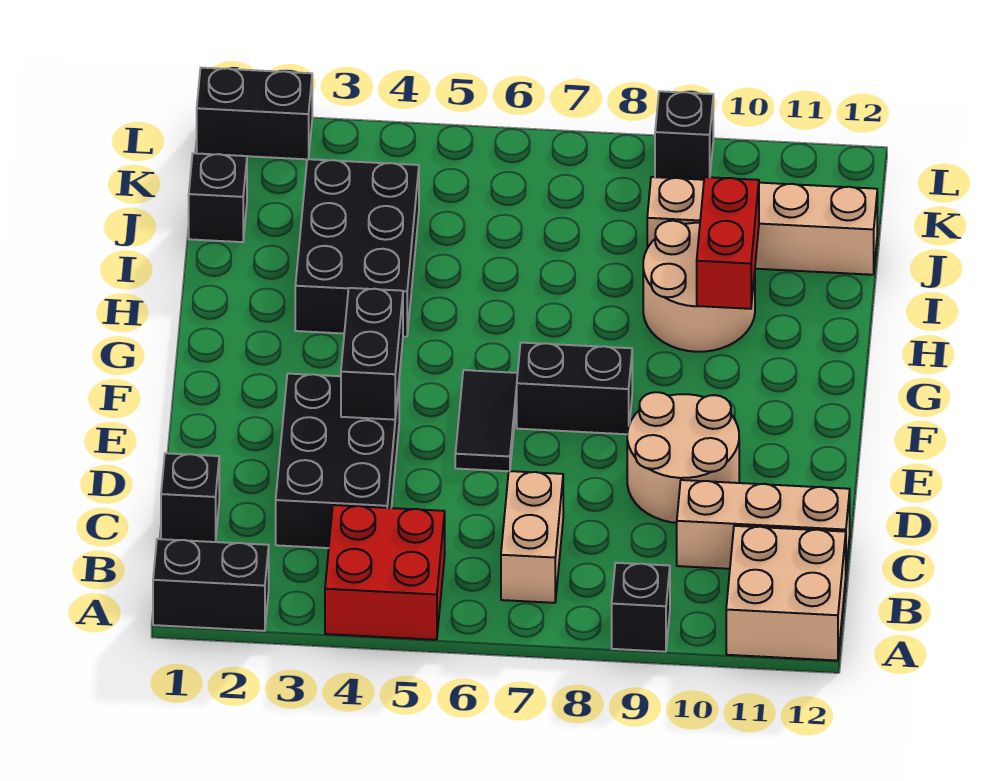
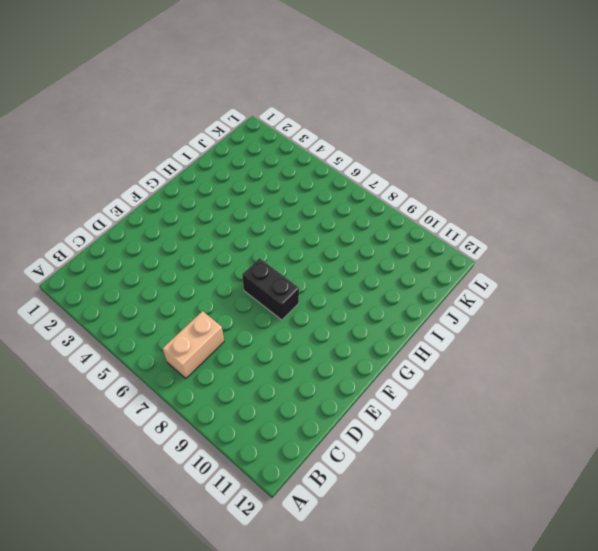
none -> black brick A1:A2 level 1
none -> red brick A4:B5 level 1
none -> black brick A9 level 1

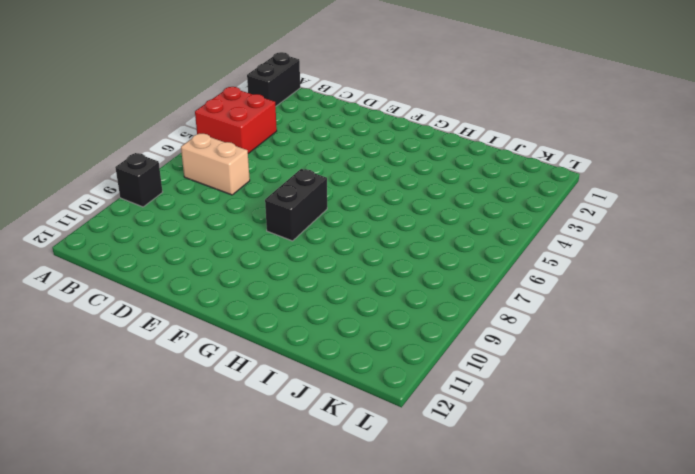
none -> tan brick A11:B12 level 1
none -> black brick C1 level 1
none -> black brick C3:E4 level 1

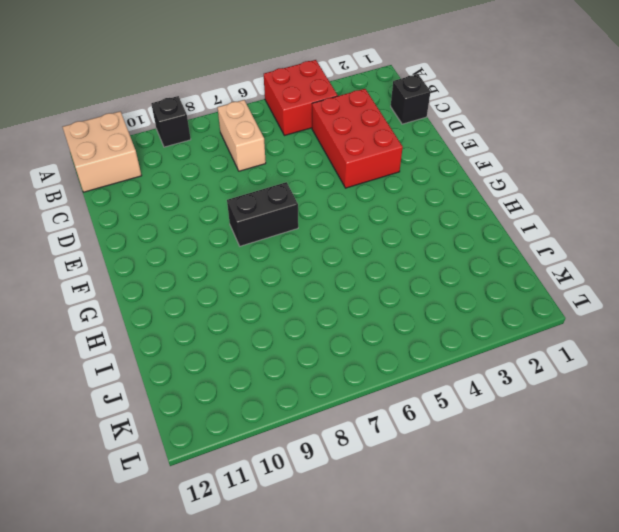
red brick C3:E4 level 1 -> black brick C3:E4 level 1
none -> black brick A1:A2 level 1
none -> tan brick C10:C12 level 1
none -> tan round brick D9:E10 level 1

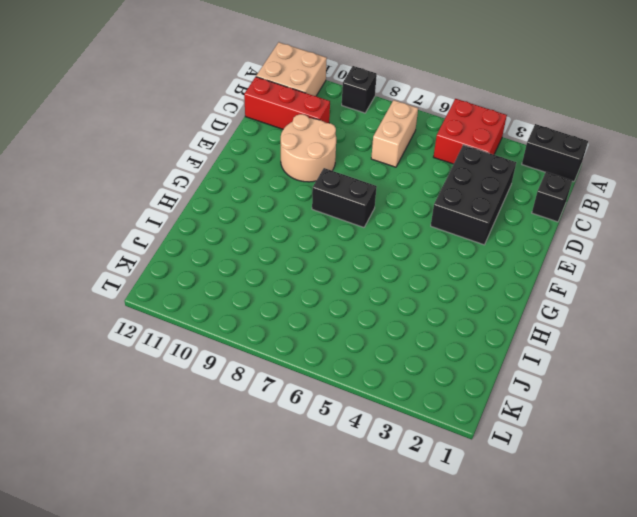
red brick C10:C12 level 1 -> tan brick C10:C12 level 1
none -> black tile E6:F6 level 1
none -> black brick H3:J4 level 1
none -> tan round brick H9:I10 level 1

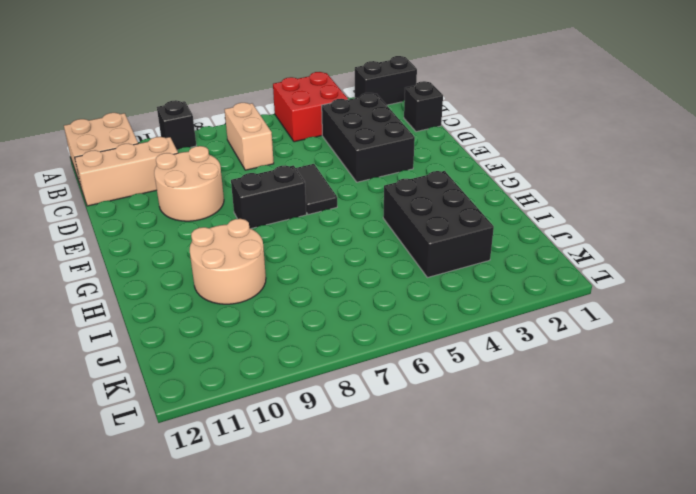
none -> black brick J1 level 1
none -> tan brick J9:J12 level 1
none -> black brick L1:L2 level 1

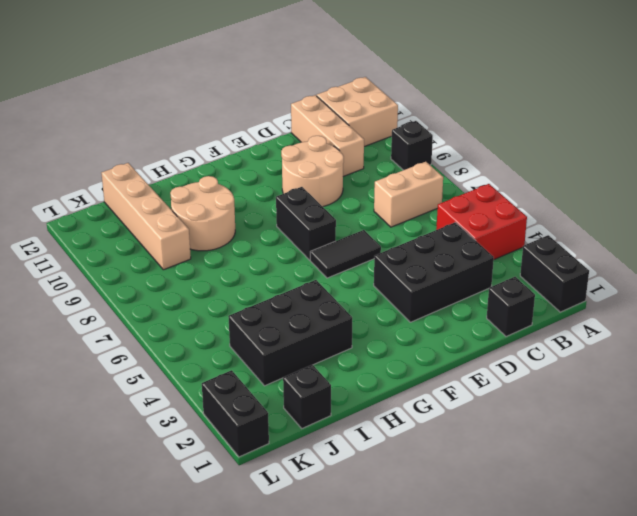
none -> black brick L9 level 1
none -> black brick E4:F4 level 2
none -> red brick H10:I10 level 2

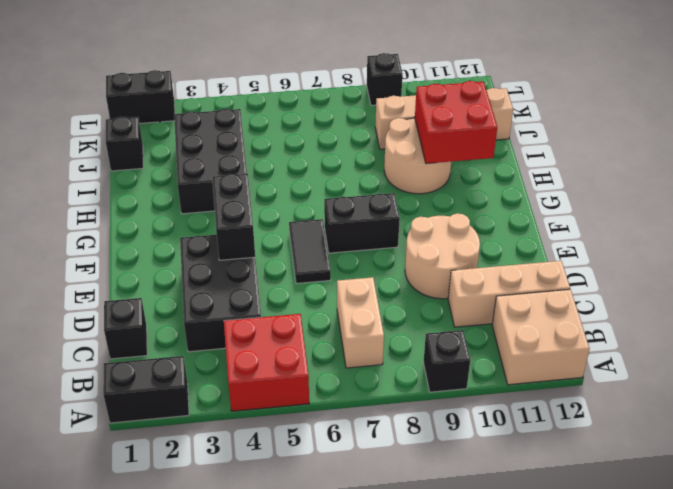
red brick H10:I11 level 2 -> red brick H10:I10 level 2

